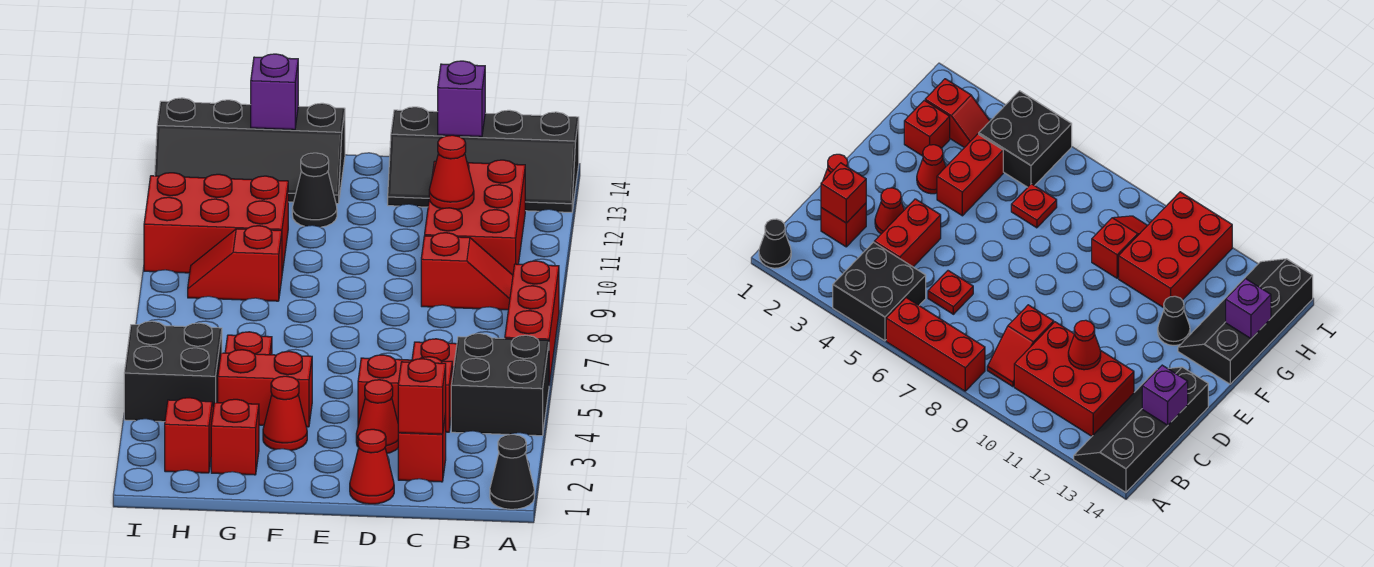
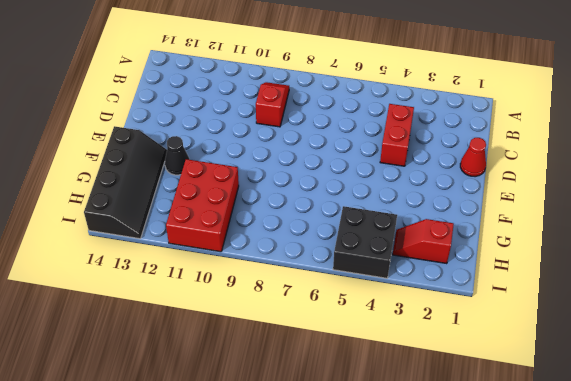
none -> black cone A1 level 1
none -> black brick A4:B5 level 1
none -> red brick A6:A8 level 1

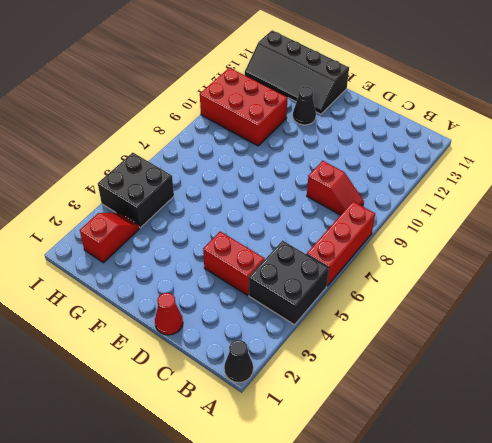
none -> black slope A13:D14 level 1 top 14
none -> red brick B10:C12 level 1
none -> red brick C2 level 1

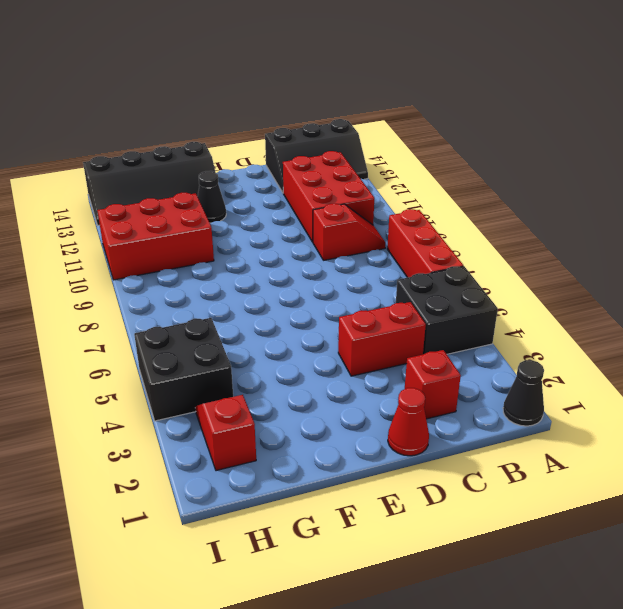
black slope A13:C14 level 1 top 14 -> black slope A13:D14 level 1 top 14
none -> red plate C6 level 1
none -> red cone D3 level 1
none -> red cone F3 level 1

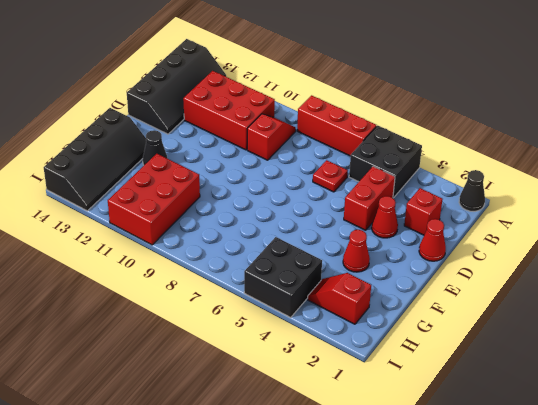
none -> red brick F4:G4 level 1
none -> red brick G2 level 1
none -> red plate G6 level 1

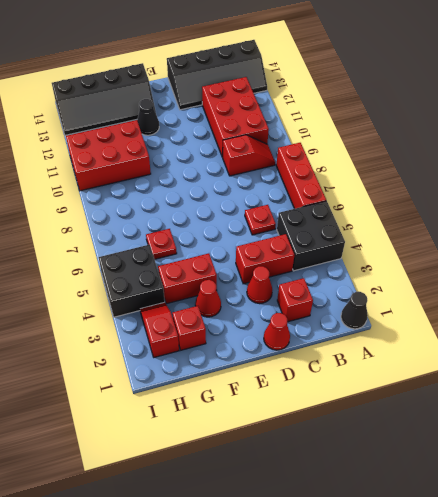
none -> red slope G9:H9 level 1 top G
none -> red brick C2 level 2
none -> red cone C11 level 2

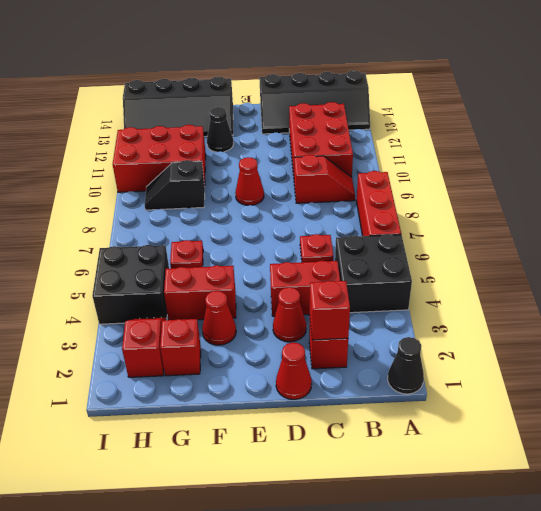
red cone E9 level 1 -> red cone C11 level 2
black slope G9:H9 level 1 top G -> red slope G9:H9 level 1 top G
none -> purple brick C14 level 2
none -> purple brick G14 level 2

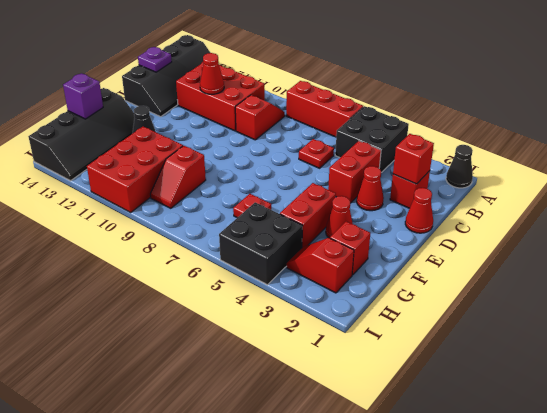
purple plate C14 level 2 -> purple brick C14 level 2

